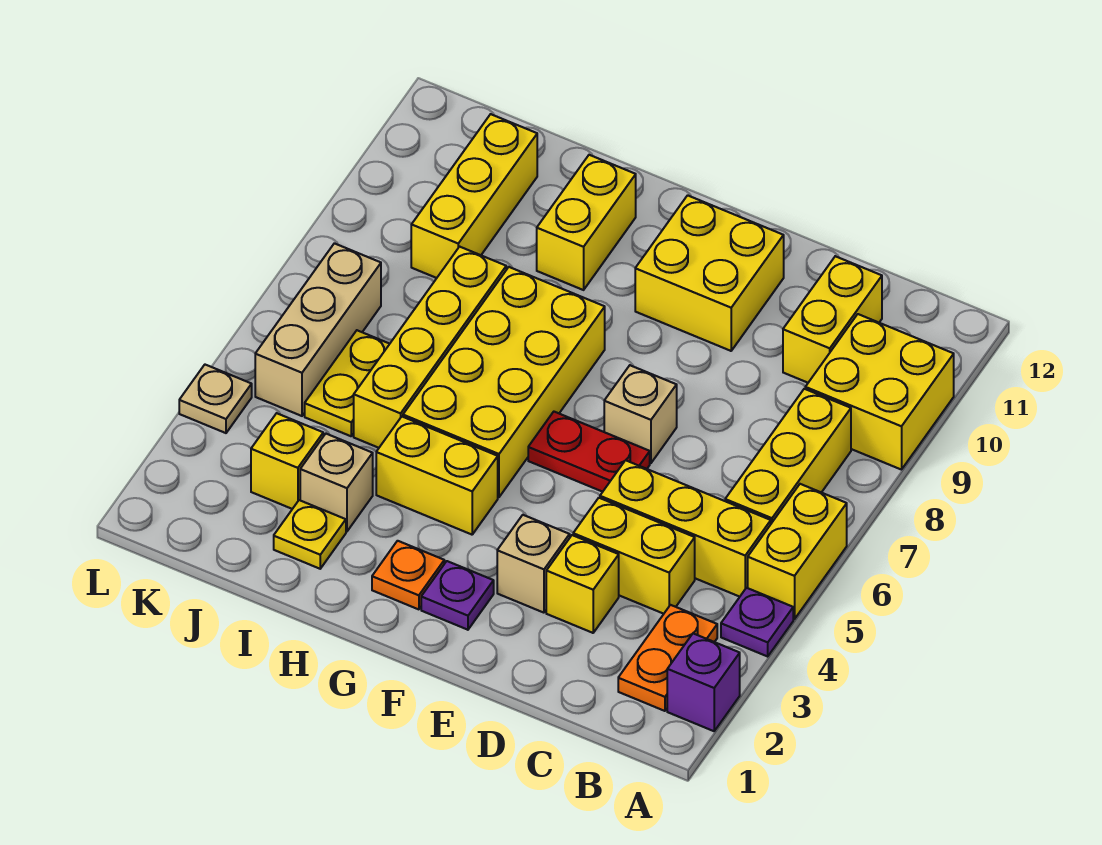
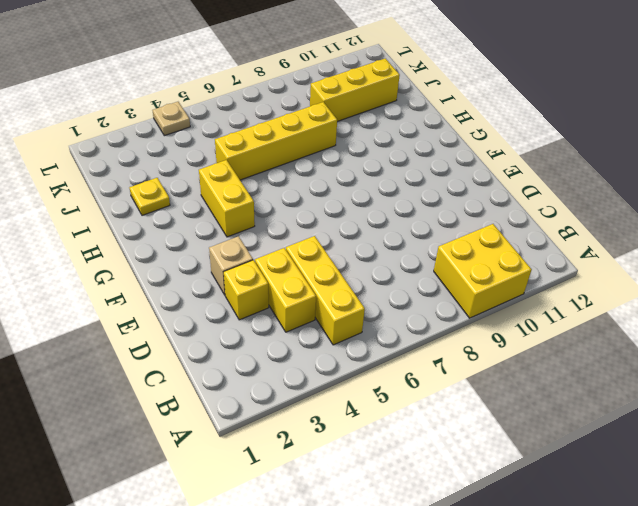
none -> purple brick A2 level 1
none -> purple plate A4 level 1
none -> yellow brick A5:A6 level 1

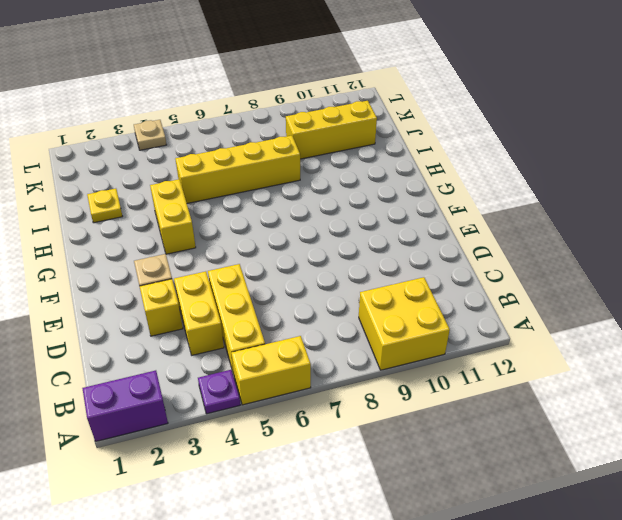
purple brick A1:A2 level 1 -> purple brick A2 level 1
none -> orange plate B2:B3 level 1
none -> yellow brick B6:B8 level 1
none -> yellow brick C10:C11 level 1

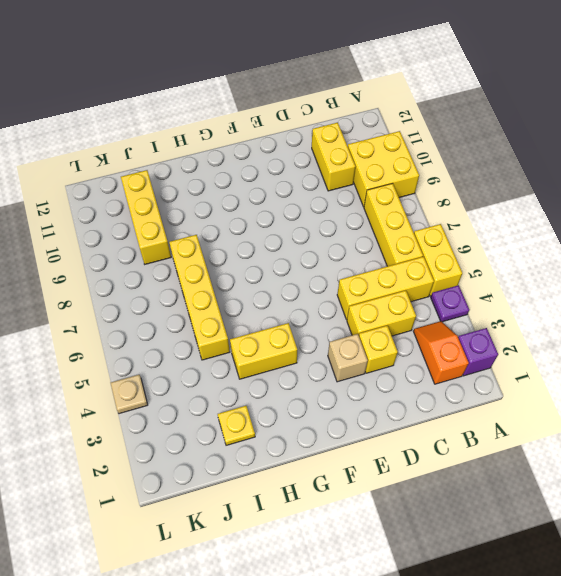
orange slope B2:B3 level 1 top 2 -> orange plate B2:B3 level 1
none -> red plate E6:F6 level 1
none -> tan brick E7 level 1
none -> yellow brick E10:F11 level 1

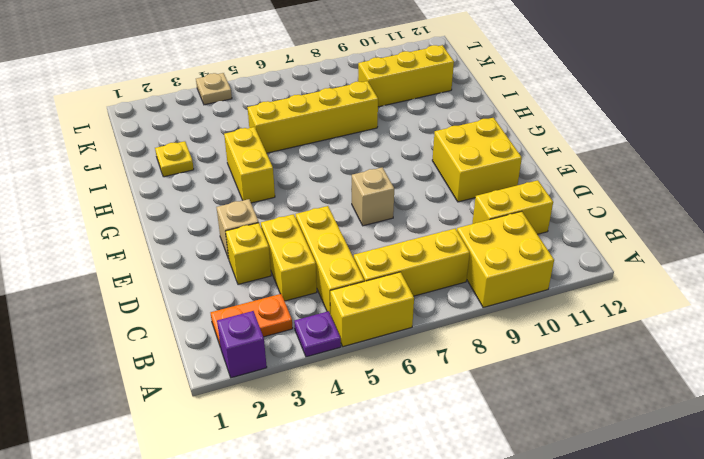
none -> red plate E6:F6 level 1
none -> purple plate F2 level 1
none -> orange plate G2 level 1

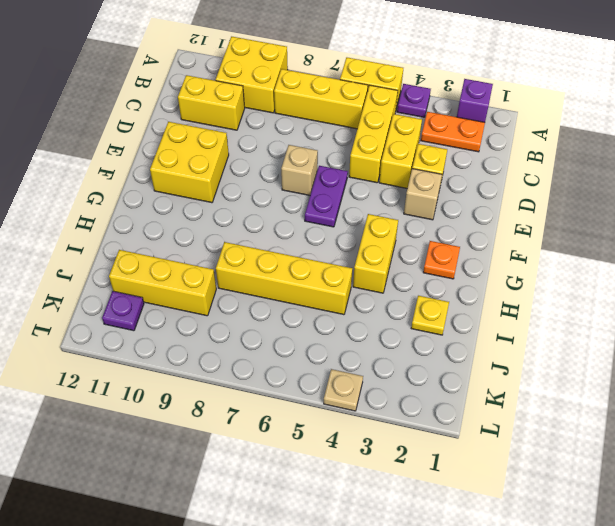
purple plate E6:F6 level 1 -> red plate E6:F6 level 1
purple plate K11 level 1 -> purple plate F2 level 1
none -> yellow brick G5:H8 level 1
none -> yellow brick H10:H11 level 1
none -> tan brick I3 level 1

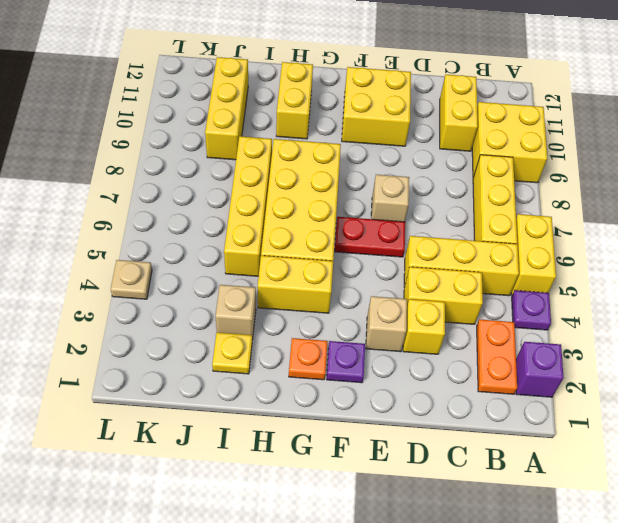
none -> yellow brick J3 level 1
none -> yellow plate J5:J6 level 1
none -> tan brick K5:K7 level 1

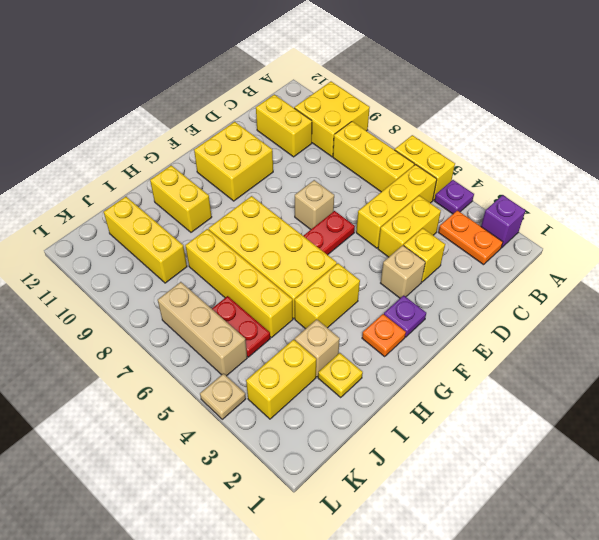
yellow brick J3:K3 level 1 -> yellow brick J3 level 1
red plate J5:J6 level 1 -> yellow plate J5:J6 level 1

